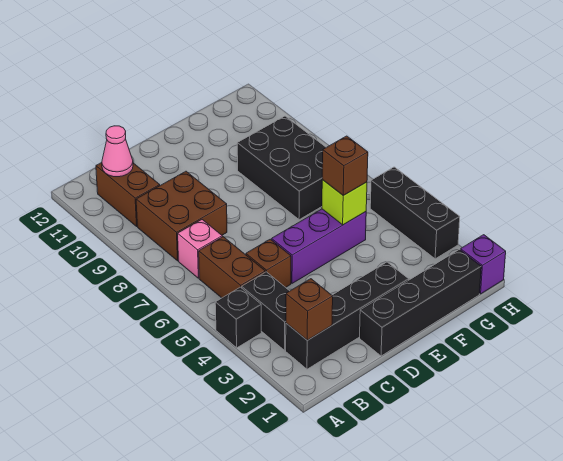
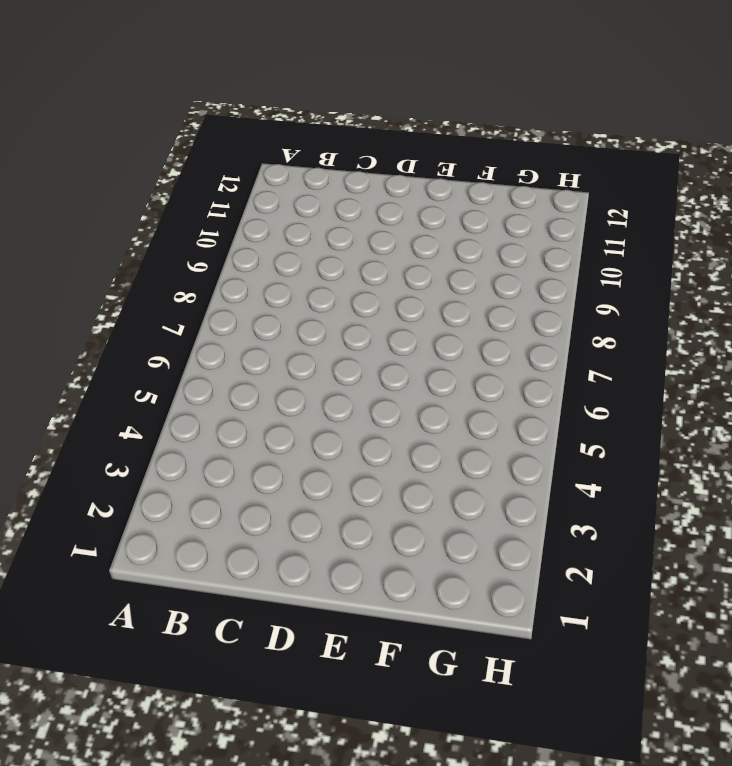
none -> black brick A4 level 1
none -> black brick B2:E2 level 1
none -> black brick B3:B4 level 1

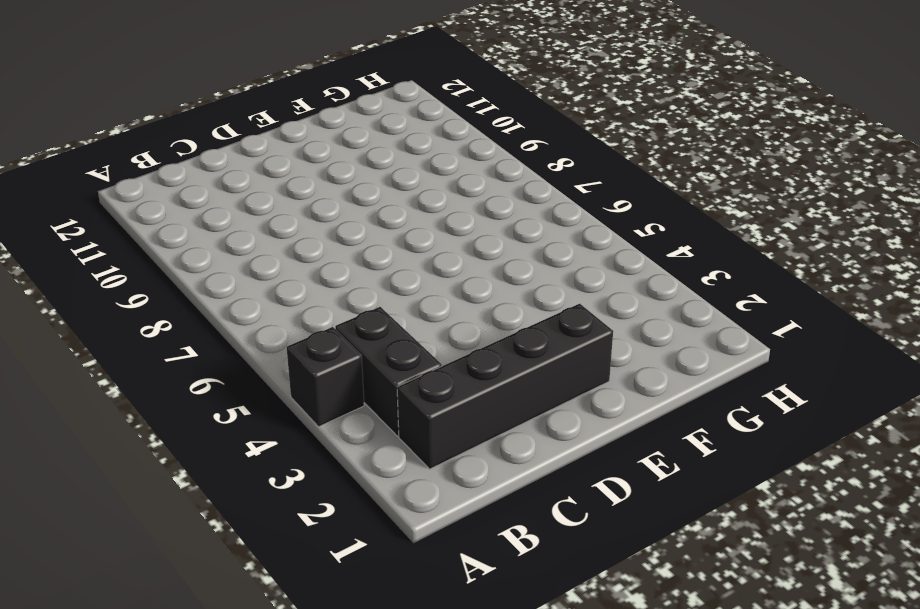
none -> brown brick B5:B6 level 1
none -> pink brick B7 level 1
none -> brown brick B8:C9 level 1

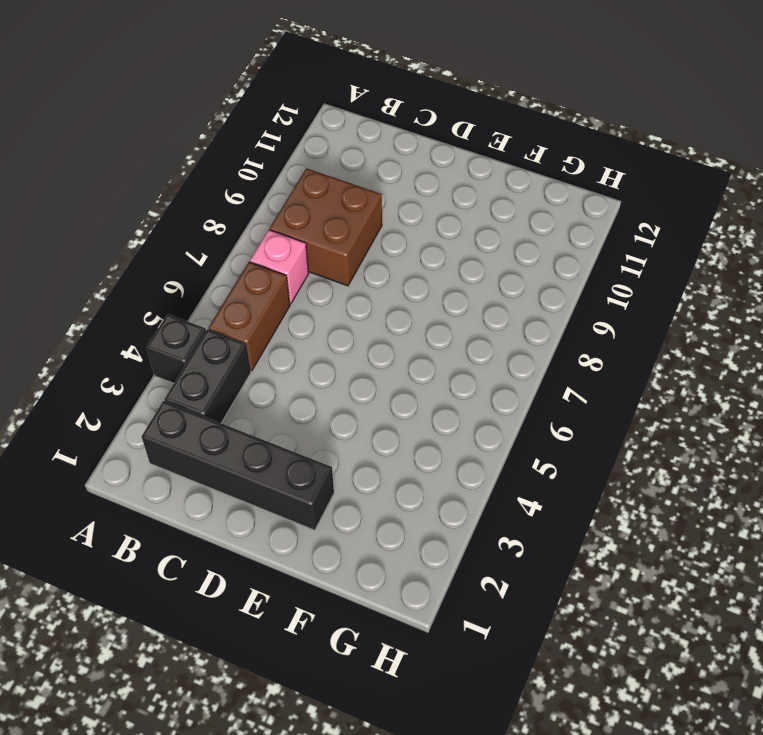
none -> brown brick B10:B11 level 1
none -> brown brick C5 level 1
none -> black brick D1:G1 level 1

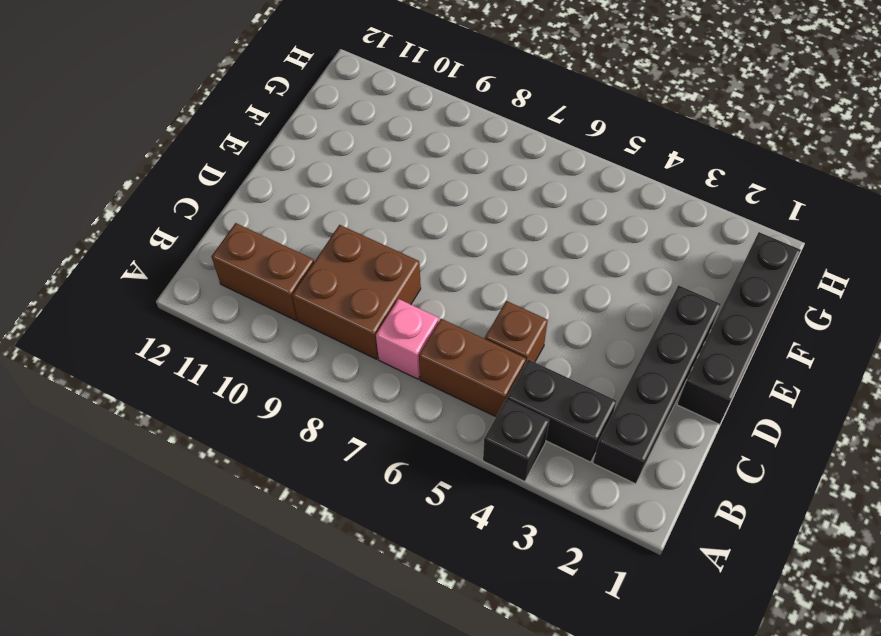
none -> purple brick D5:F5 level 1
none -> black brick F7:G9 level 1
none -> purple brick H1 level 1

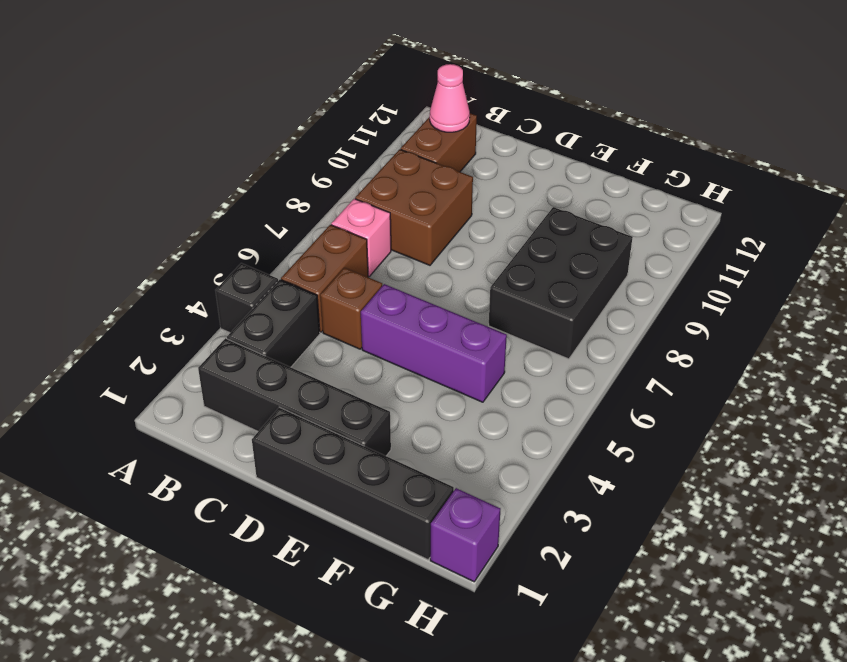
none -> black brick H3:H5 level 1
none -> brown brick B2 level 2
none -> lime brick F5 level 2

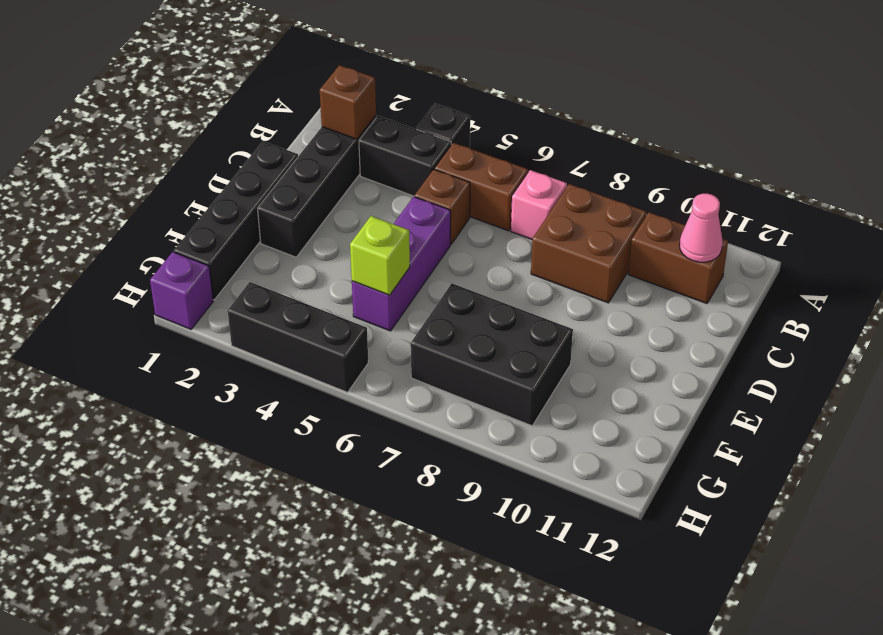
none -> brown brick F5 level 3

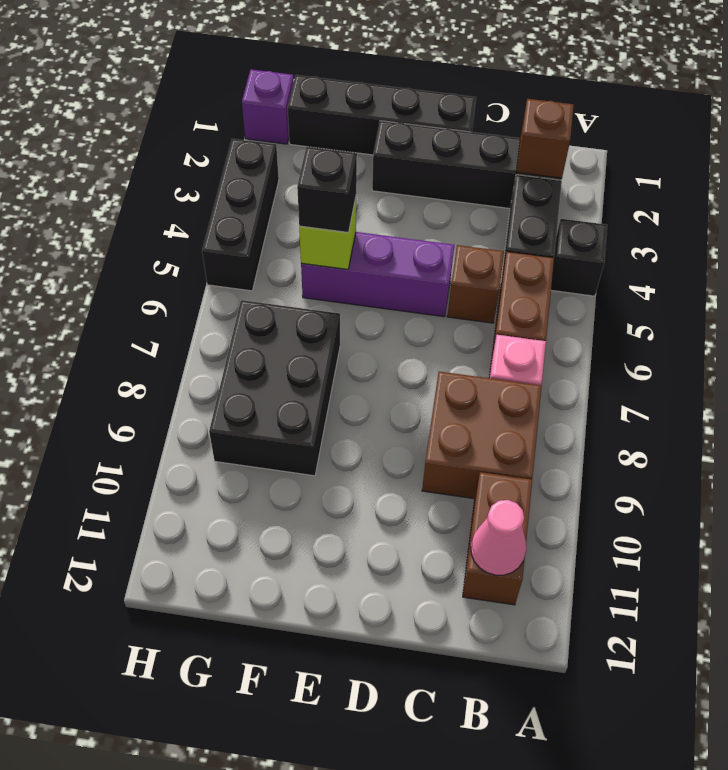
black brick F5 level 3 -> brown brick F5 level 3

